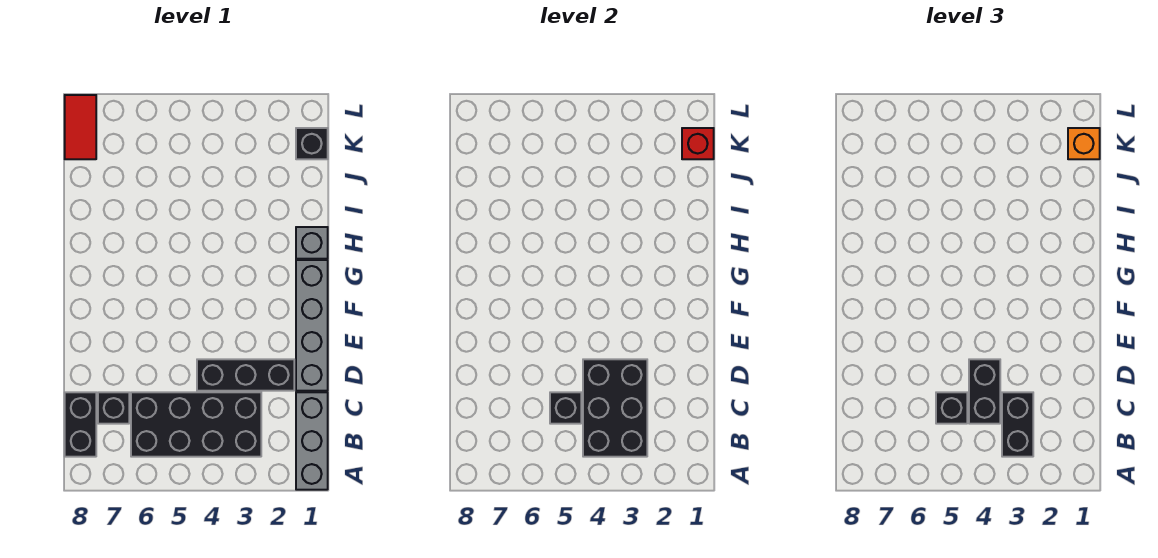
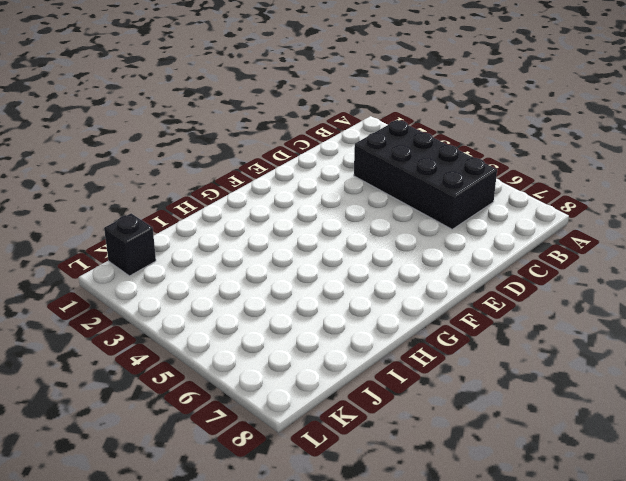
none -> grey brick A1:C1 level 1
none -> black brick B8:C8 level 1
none -> black brick C7 level 1

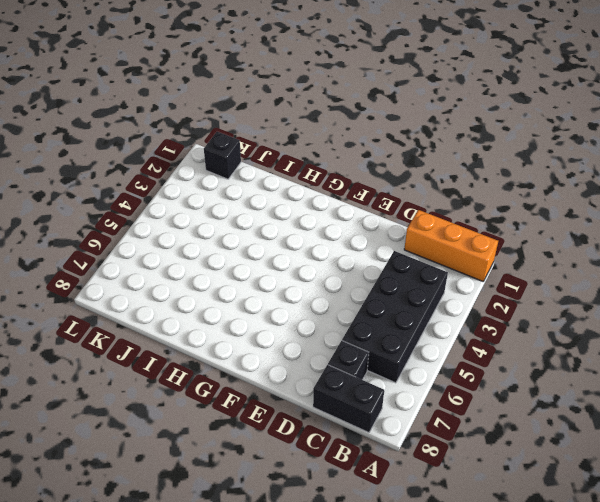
orange brick A1:C1 level 1 -> grey brick A1:C1 level 1
none -> grey brick D1:G1 level 1
none -> black brick D2:D4 level 1
none -> grey brick H1 level 1

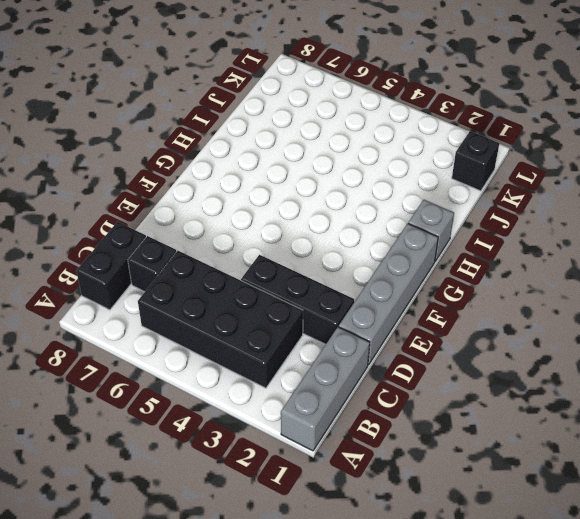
none -> red tile K8:L8 level 1
none -> black brick B3:D4 level 2
none -> black brick C5 level 2

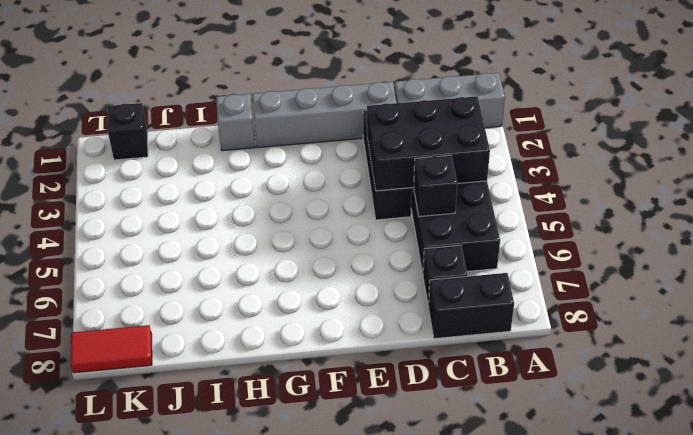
none -> red brick K1 level 2
none -> black brick B3:C3 level 3
none -> black brick C4:D4 level 3

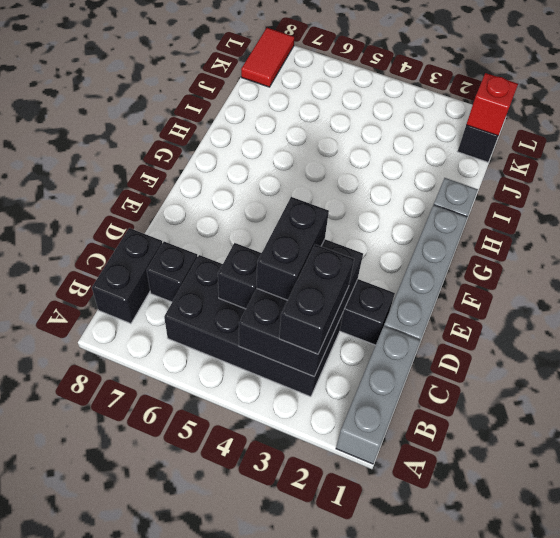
none -> black brick C5 level 3
none -> orange brick K1 level 3

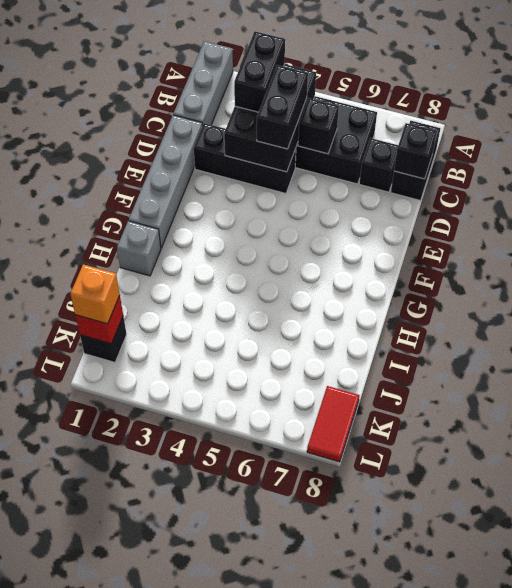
black brick C8 level 2 -> black brick C5 level 3

